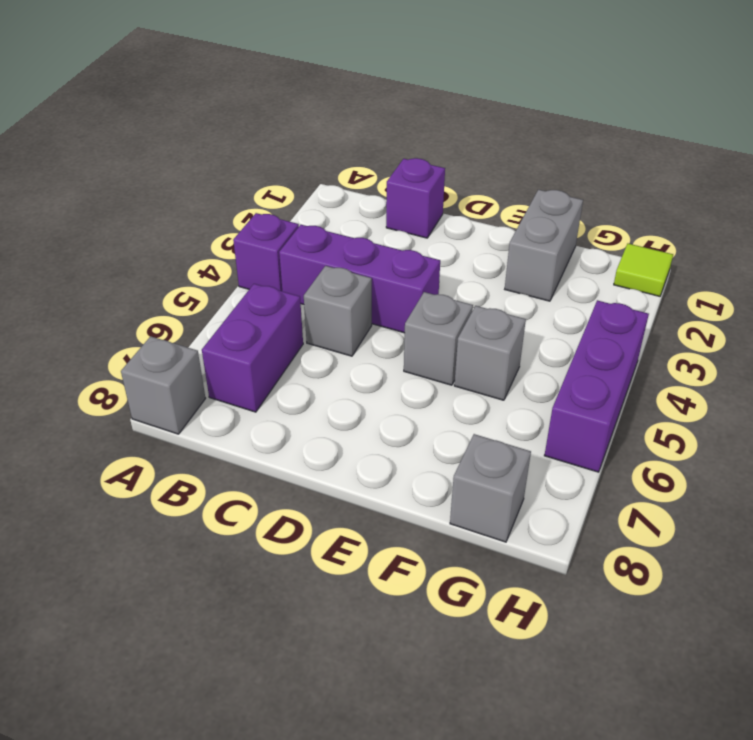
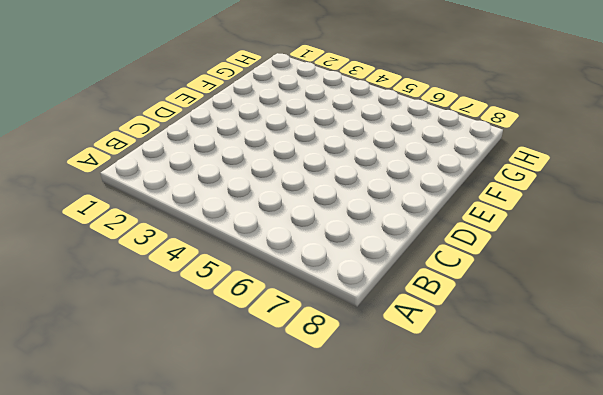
none -> purple brick A4 level 1
none -> grey brick A8 level 1
none -> purple brick B4:D4 level 1

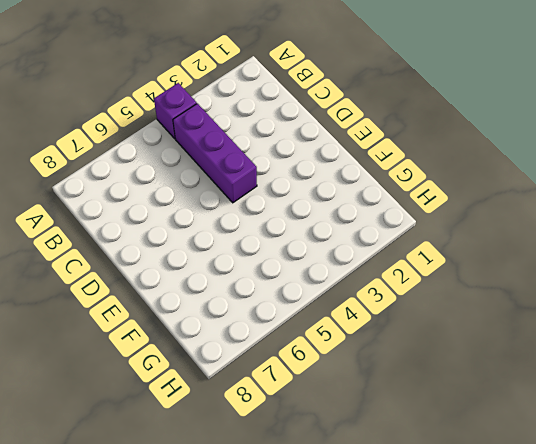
none -> grey brick A8 level 1
none -> purple brick B6:B7 level 1
none -> purple brick C1 level 1

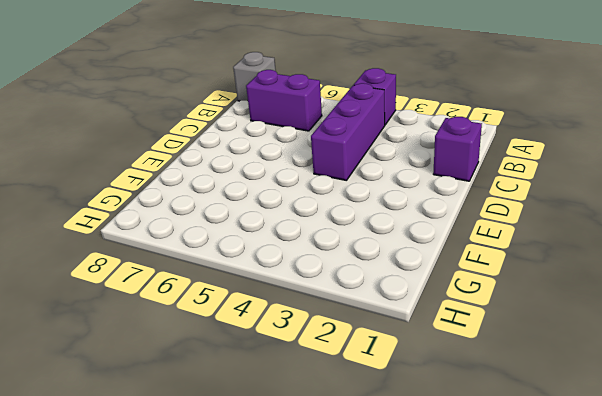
none -> grey brick C5 level 1
none -> grey brick E5 level 1
none -> grey brick F1:F2 level 1

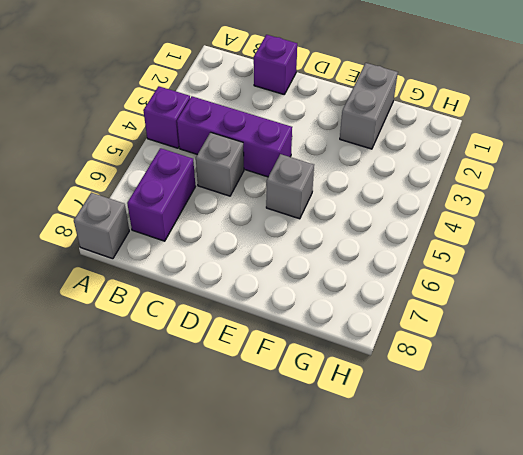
none -> grey brick F5 level 1
none -> grey brick G8 level 1
none -> lime tile H1 level 1

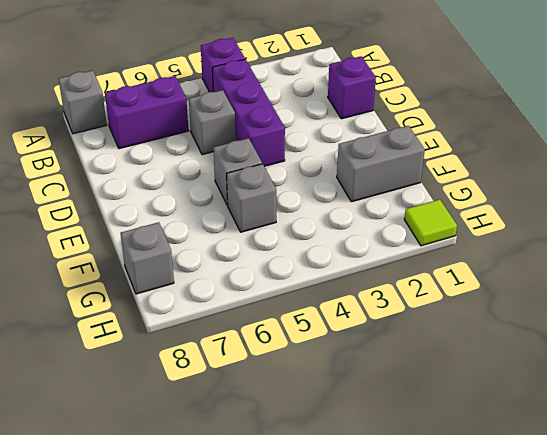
none -> purple brick H4:H6 level 1

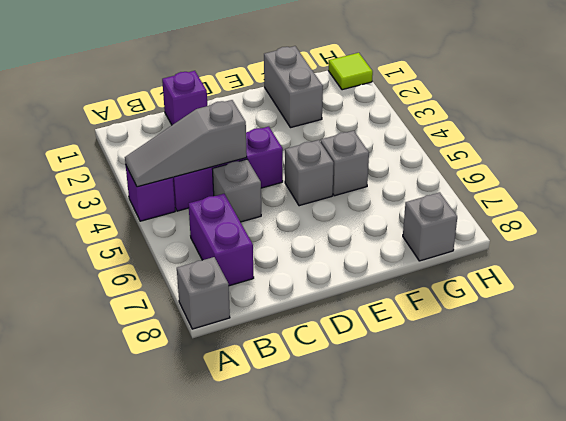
grey slope A4:C4 level 2 top C -> none
none -> purple brick H4:H6 level 1

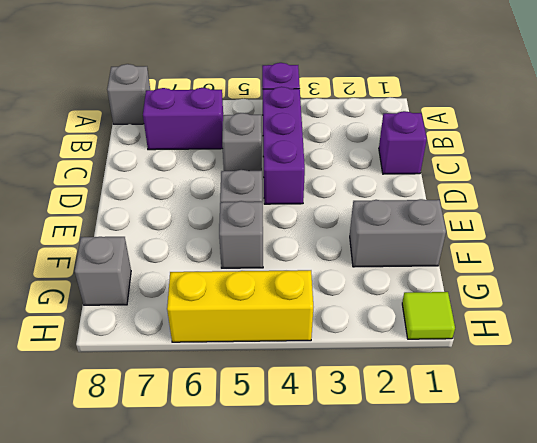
yellow brick H4:H6 level 1 -> purple brick H4:H6 level 1

